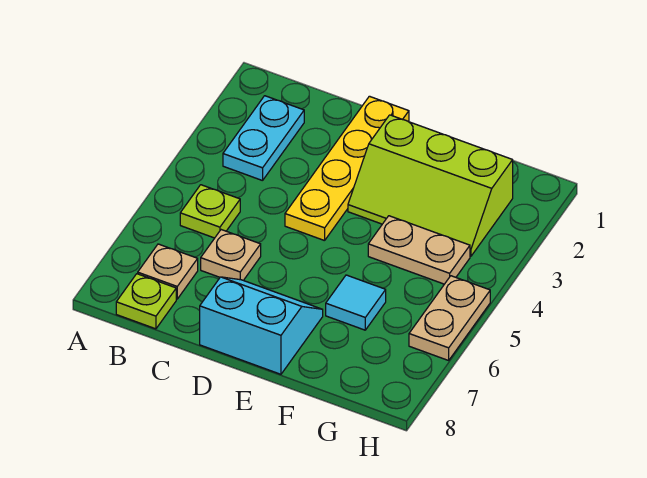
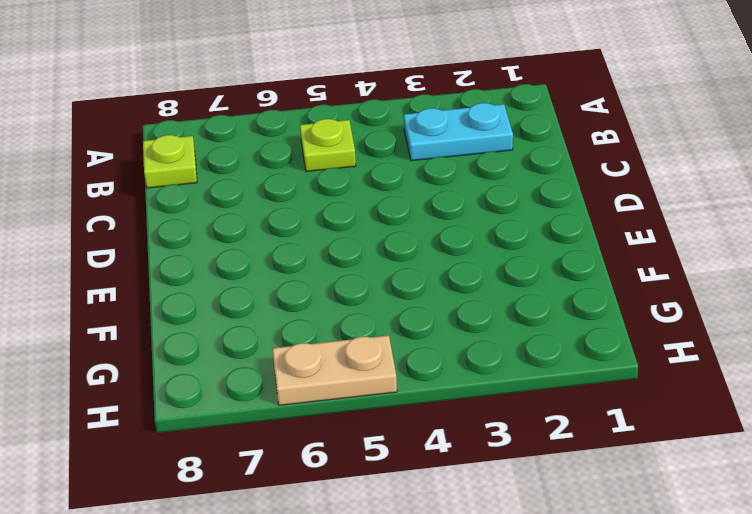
none -> tan plate B7 level 1
none -> tan plate C6 level 1

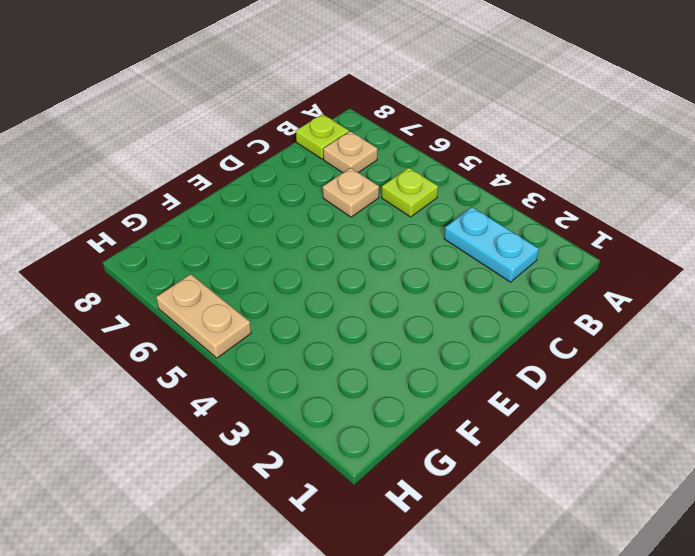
none -> yellow plate D1:D4 level 1
none -> cyan slope D7:E8 level 1 top 8

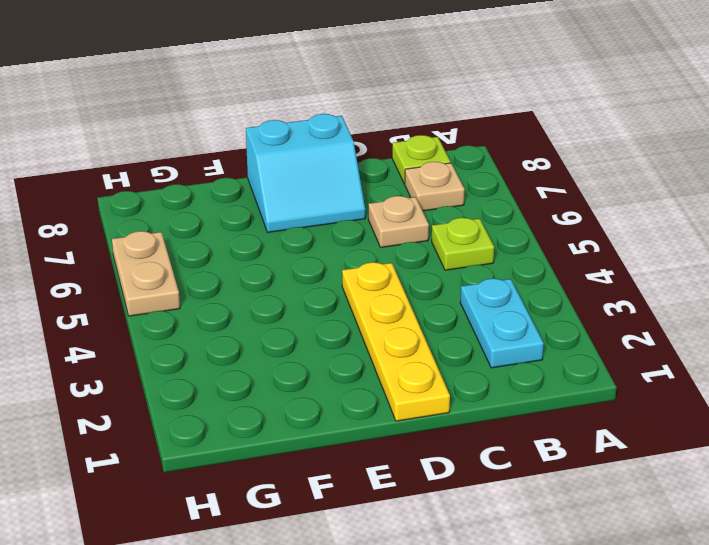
none -> lime slope E2:G3 level 1 top 2
none -> tan plate F4:G4 level 1

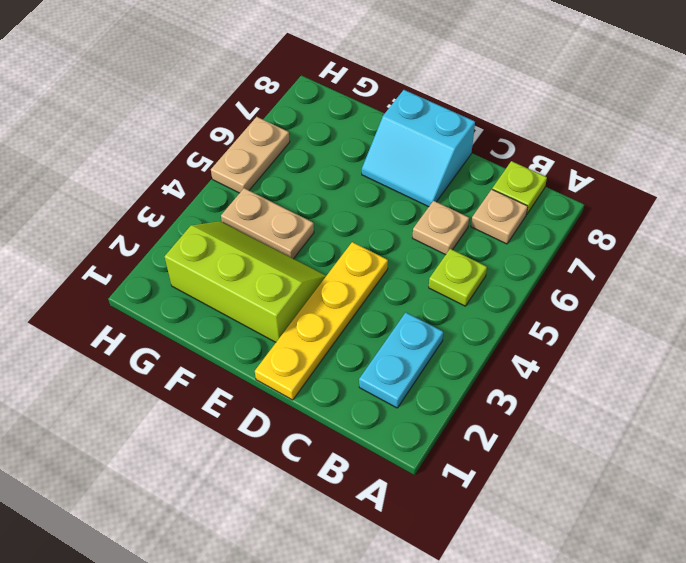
none -> cyan tile F6 level 1

